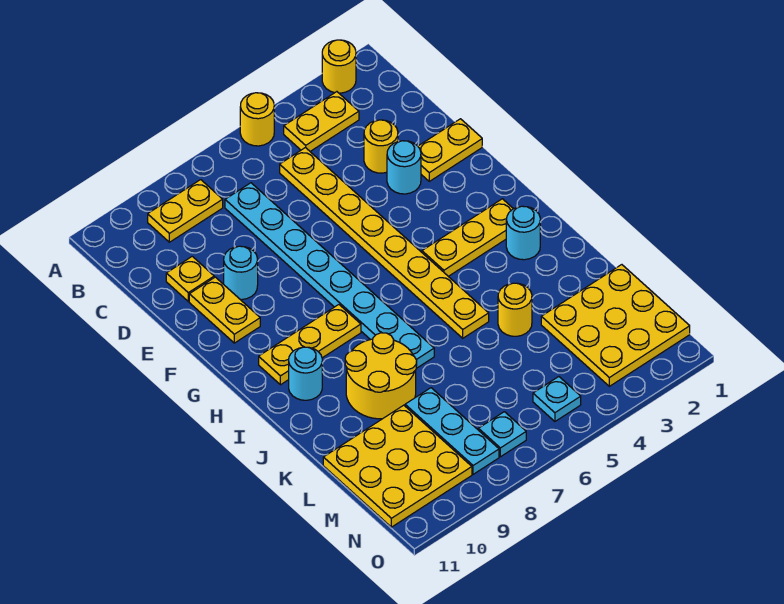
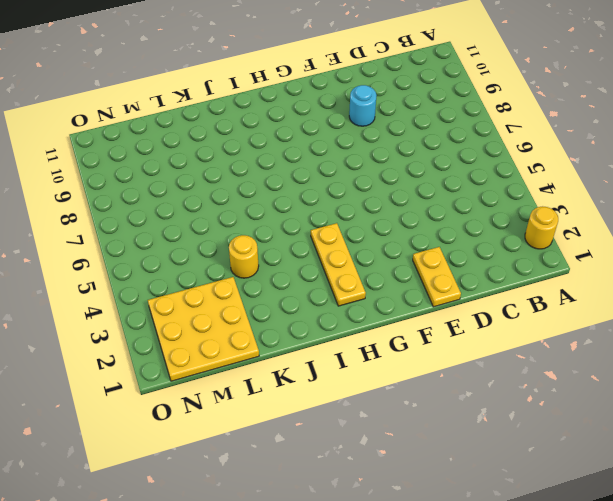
none -> yellow round brick A5 level 1
none -> yellow plate B3:B4 level 1
none -> yellow plate B8:B9 level 1

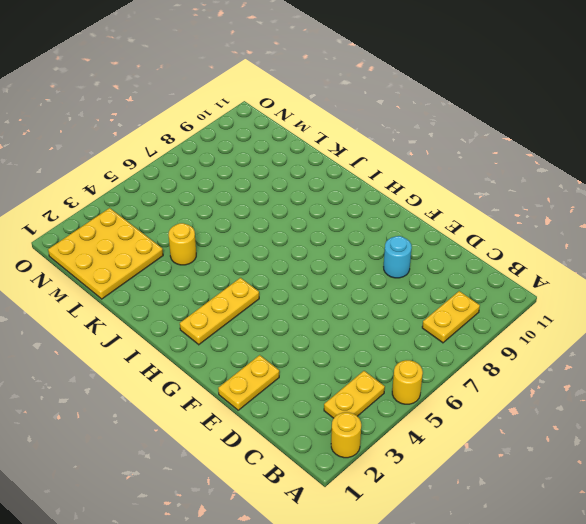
none -> yellow plate C5:J5 level 1
none -> cyan plate C7:J7 level 1
none -> yellow round brick D3 level 1

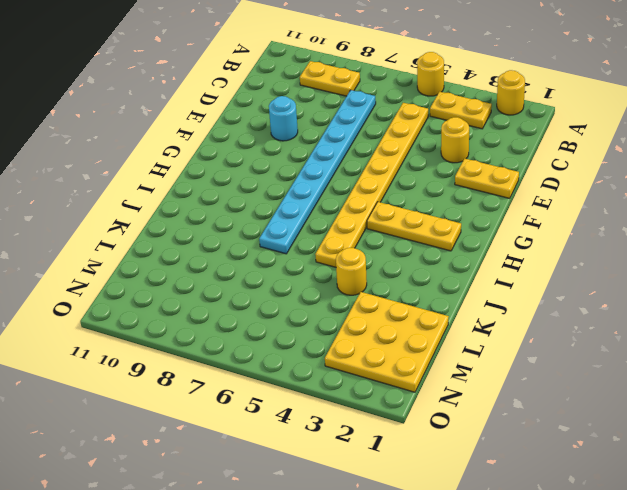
none -> yellow plate D10 level 1
none -> cyan round brick E3 level 1
none -> yellow plate E10:F10 level 1

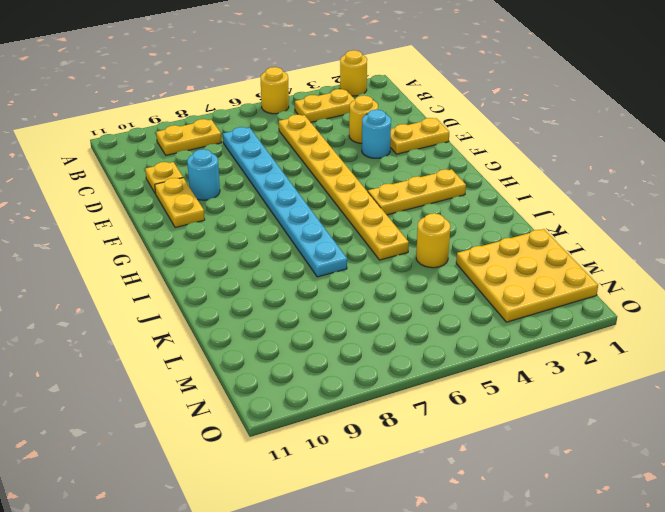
none -> yellow plate H8:H10 level 1
none -> cyan round brick I2 level 1
none -> cyan round brick I10 level 1

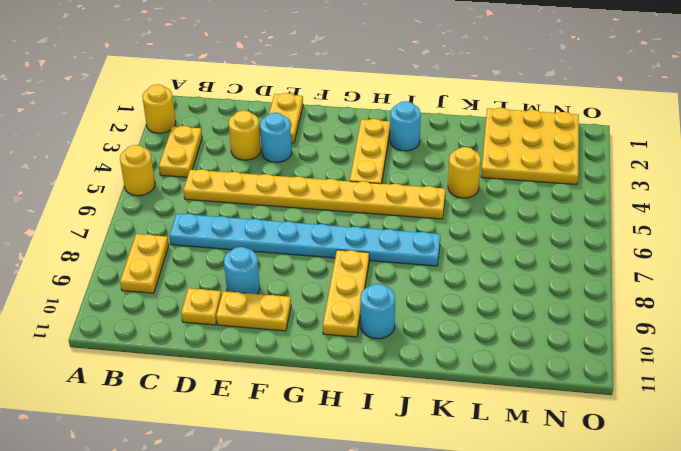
none -> yellow round brick J8:K9 level 1
none -> cyan plate L8:N8 level 1
none -> yellow plate L9:N11 level 1

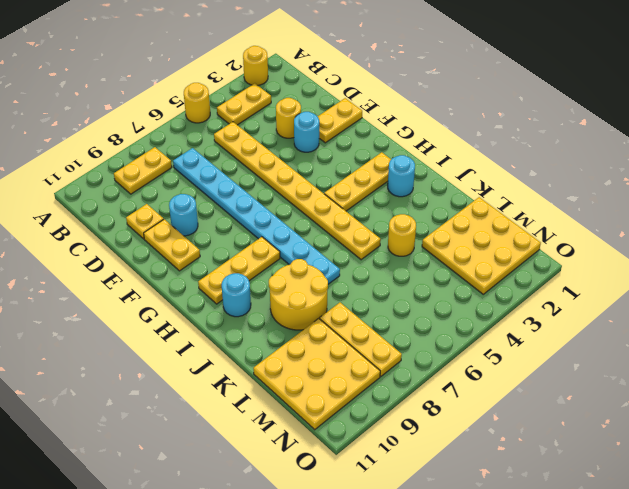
yellow plate L8:N8 level 1 -> cyan plate L8:N8 level 1
none -> cyan plate N5 level 1
none -> cyan plate N7 level 1

